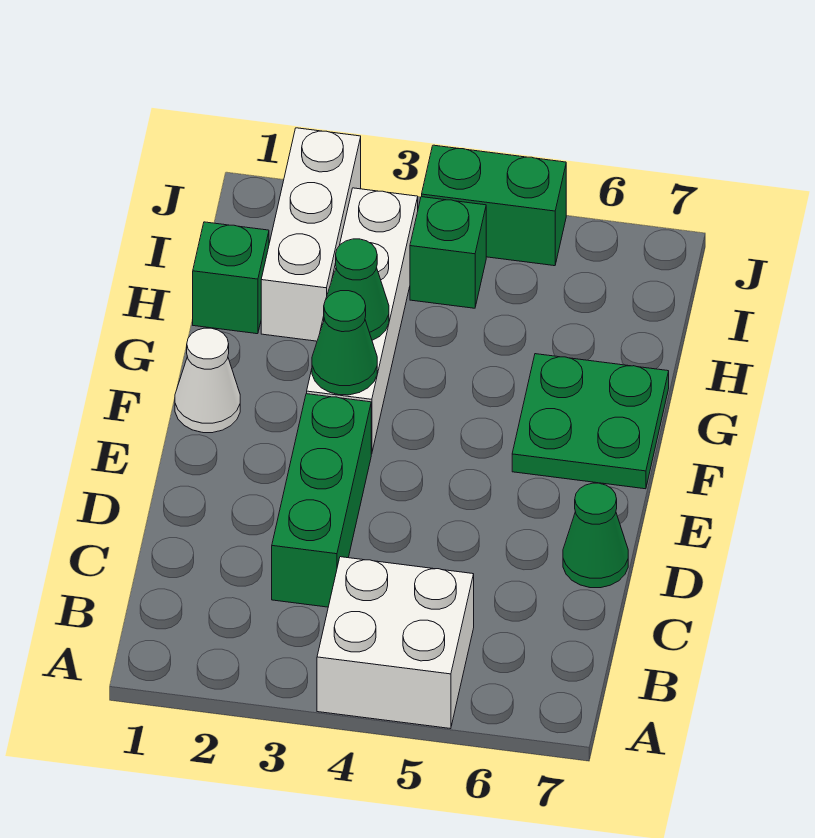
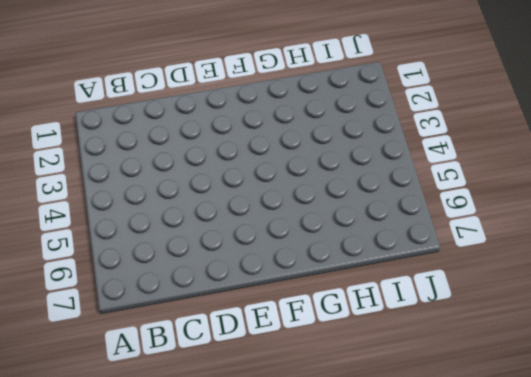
none -> white brick A4:B5 level 1
none -> green brick C3:E3 level 1
none -> green cone D7 level 1

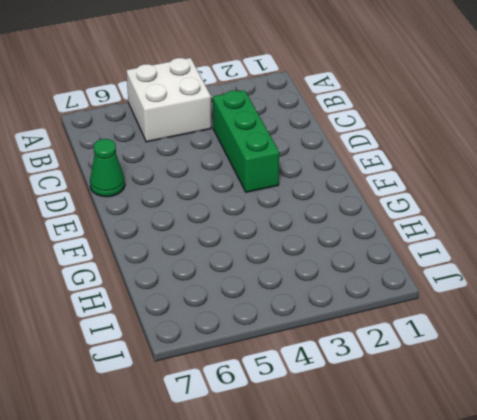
none -> white cone F1 level 1
none -> white brick F3:I3 level 1
none -> green plate F6:G7 level 1

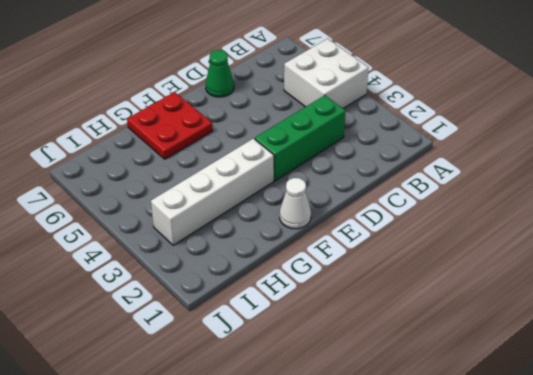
red plate F6:G7 level 1 -> green plate F6:G7 level 1
none -> green brick H1 level 1
none -> white brick H2:J2 level 1
none -> green brick I4 level 1

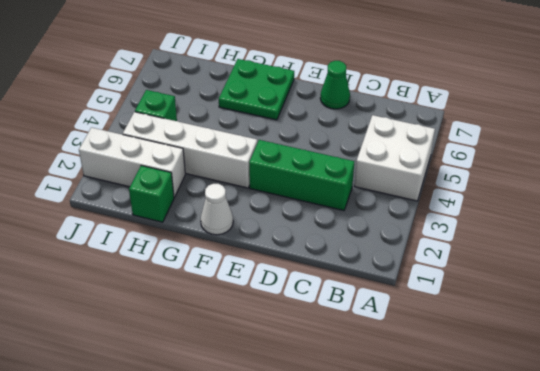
none -> green brick J4:J5 level 1
none -> green cone F3 level 2
none -> green cone G3 level 2

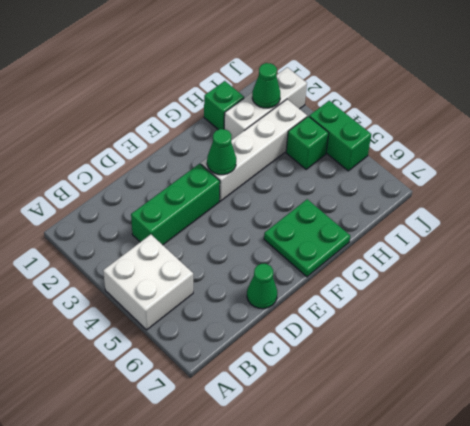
green cone I2 level 2 -> green cone G3 level 2
none -> white cone F1 level 1

